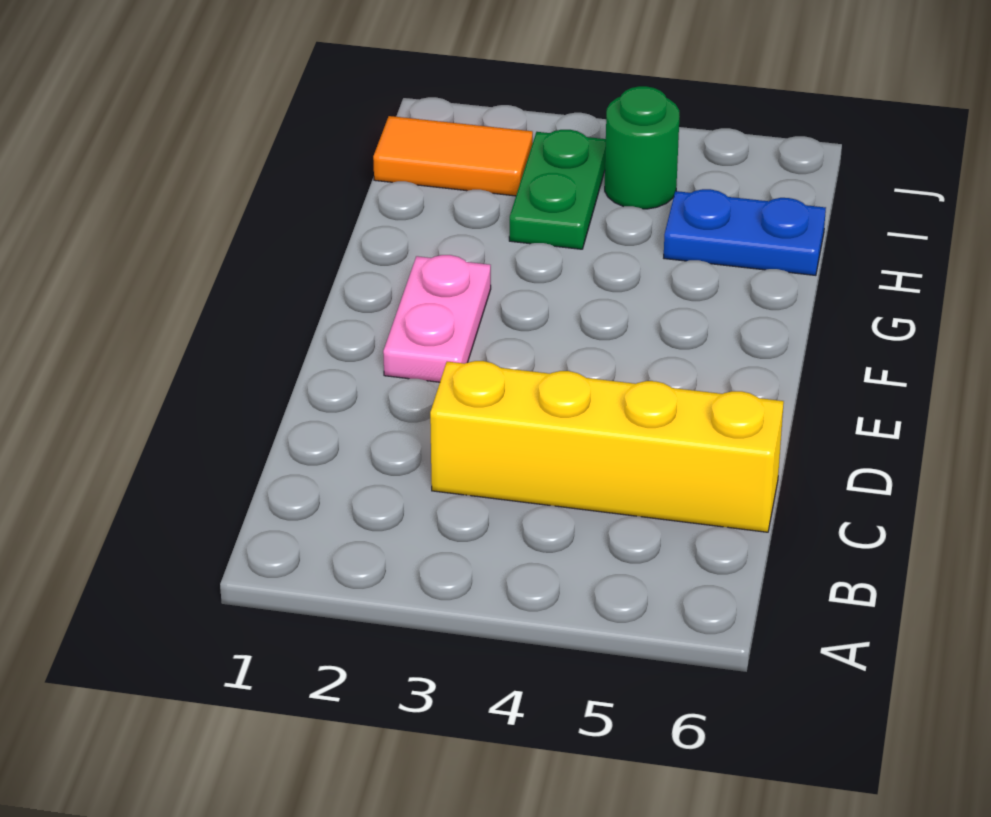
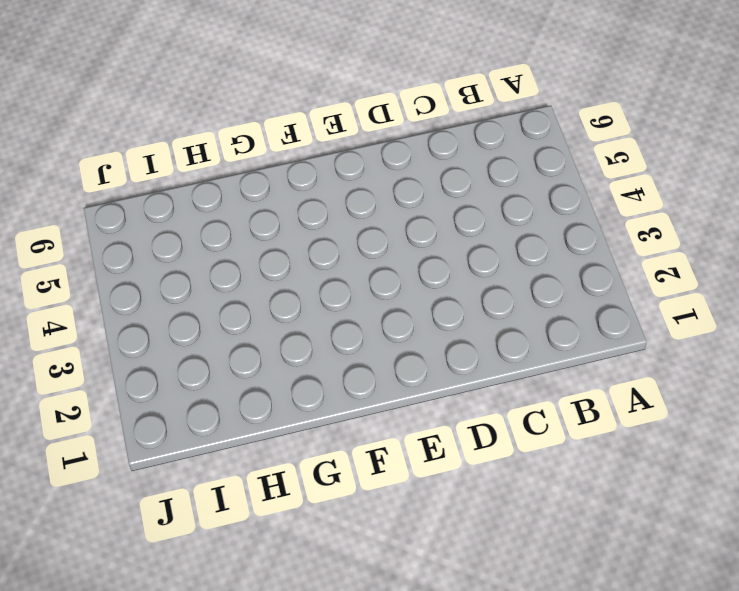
none -> yellow brick C3:C6 level 1
none -> pink plate E2:F2 level 1

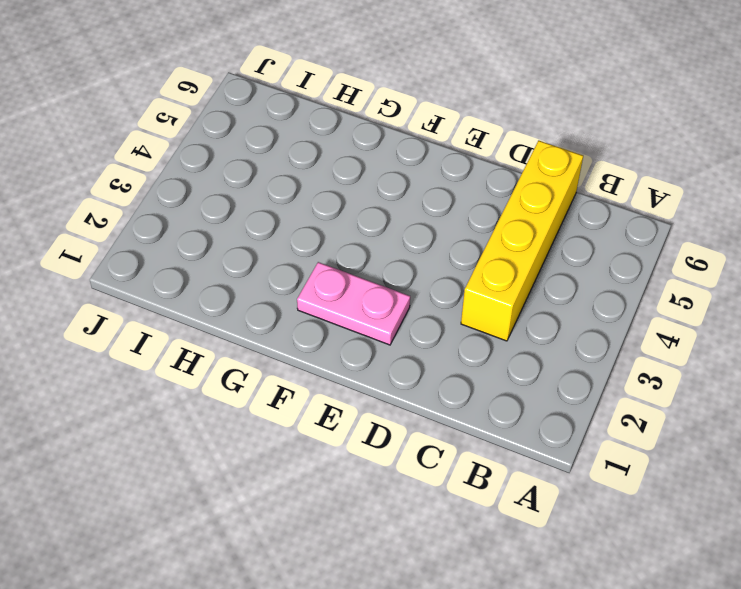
none -> green plate H3:I3 level 1
none -> blue plate H5:H6 level 1

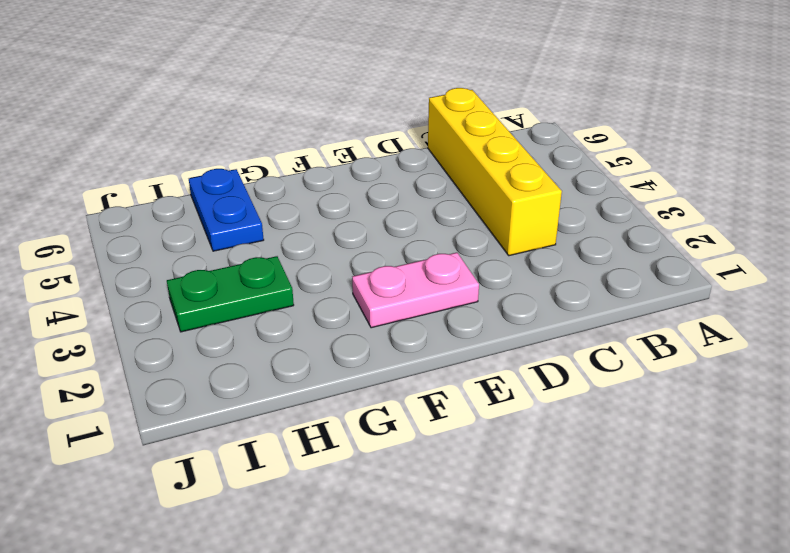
none -> orange tile I1:I2 level 1
none -> green round brick I4 level 1

